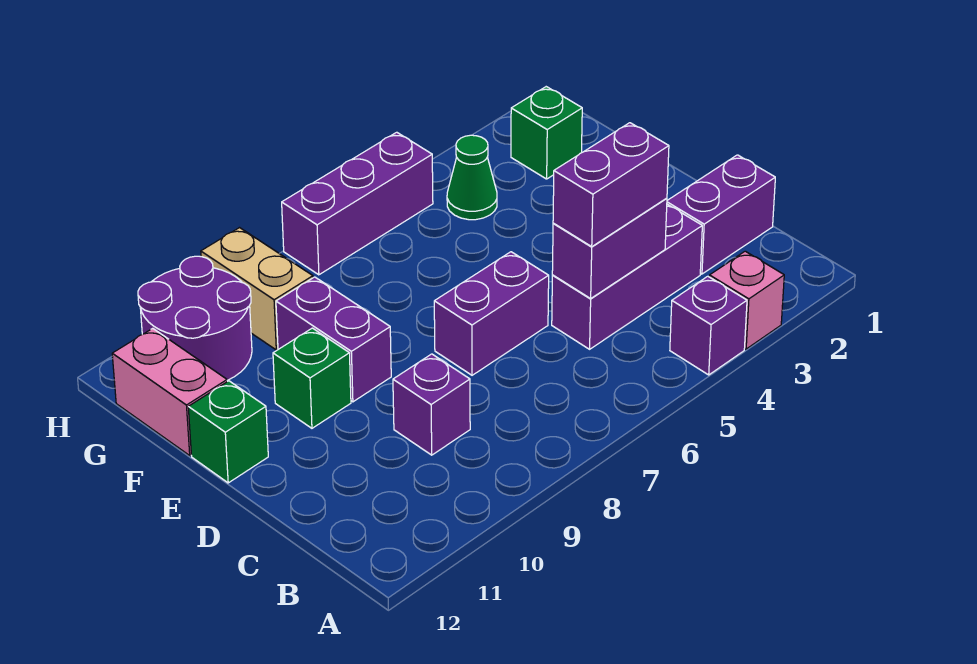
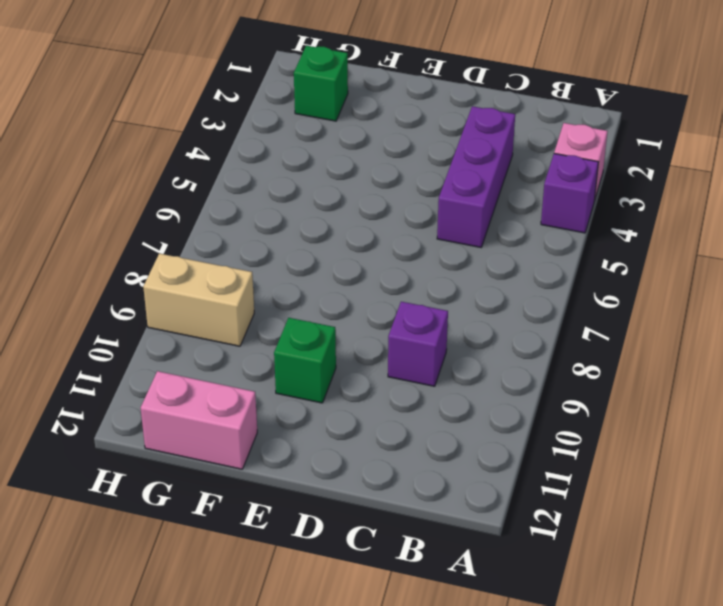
none -> purple brick C1:C2 level 1
none -> purple brick D6:D7 level 1
none -> purple brick E9:F9 level 1

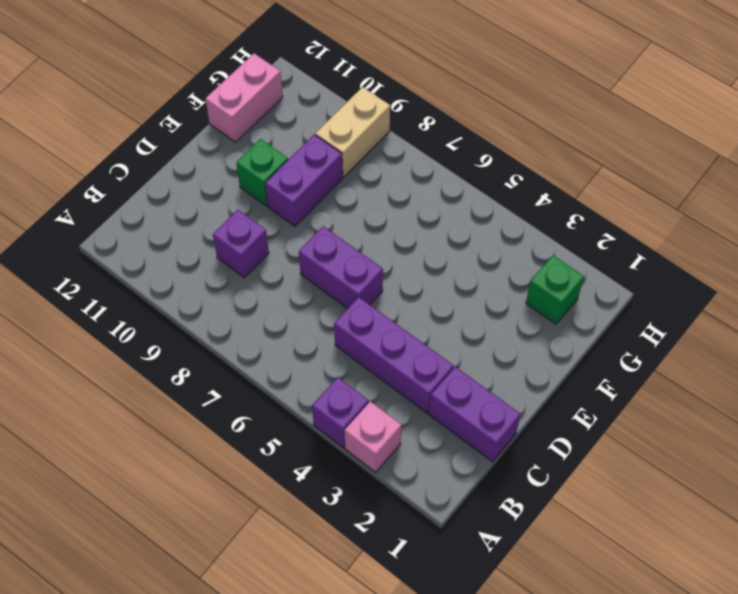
none -> green brick E12 level 1
none -> green cone G4 level 1
none -> purple round brick G10:H11 level 1

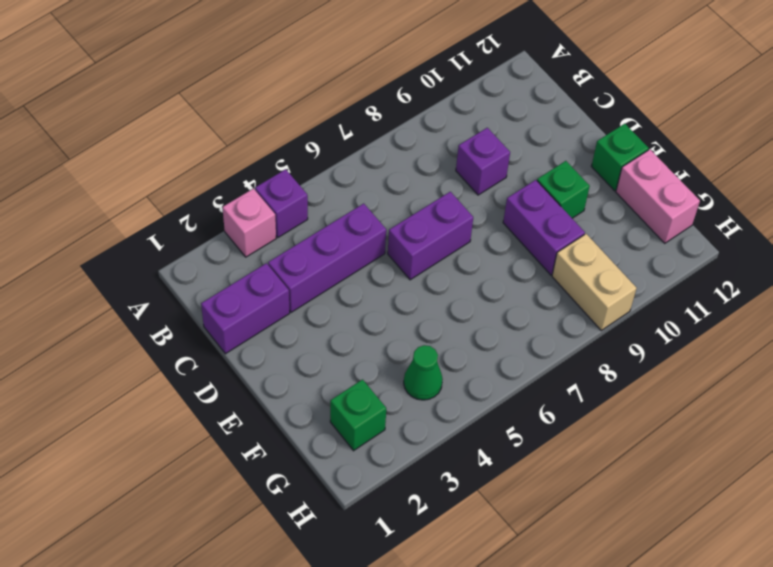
none -> purple round brick G10:H11 level 1
none -> purple brick H5:H7 level 1
none -> purple brick C4:C5 level 2

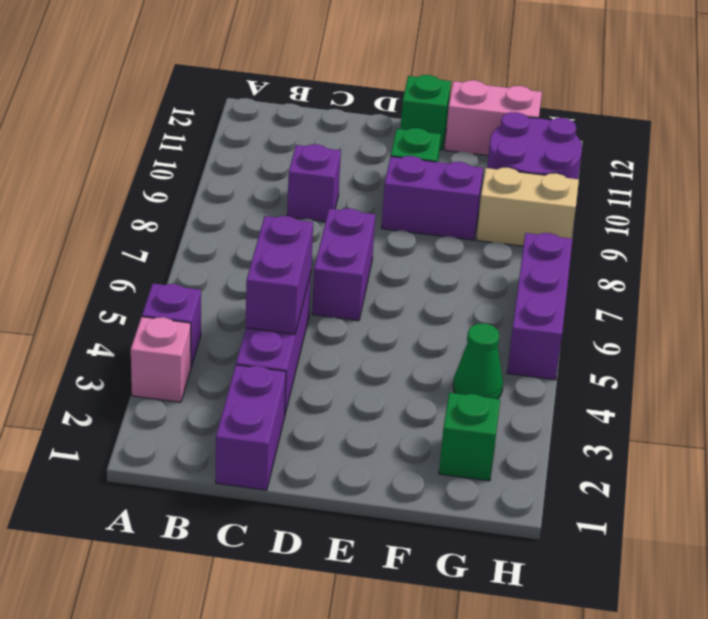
none -> purple brick C4:C5 level 3

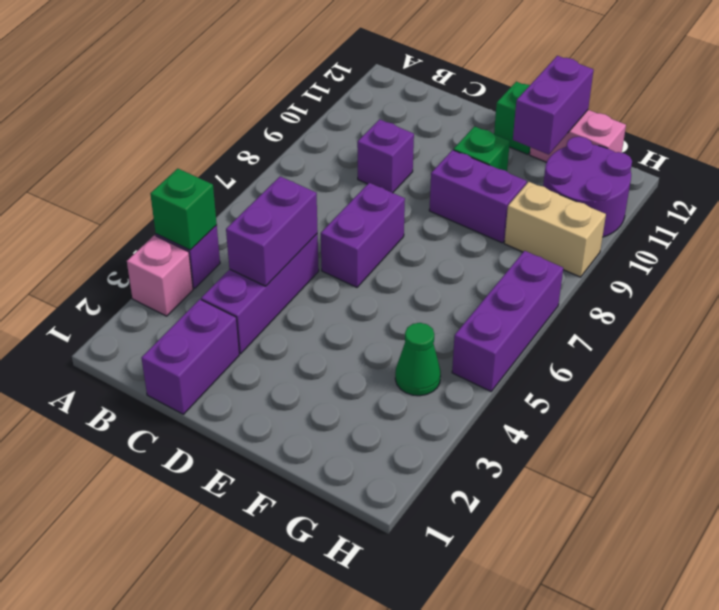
green brick A4 level 2 -> green brick G2 level 1
purple brick F11:F12 level 2 -> purple brick C4:C5 level 3

